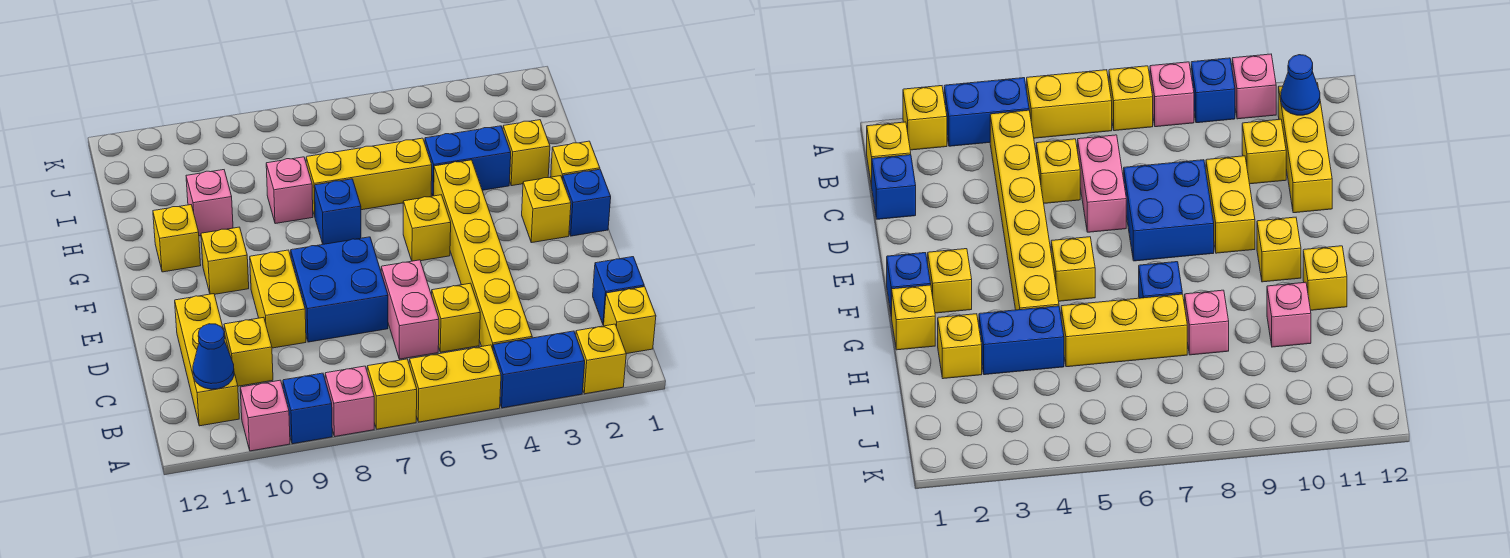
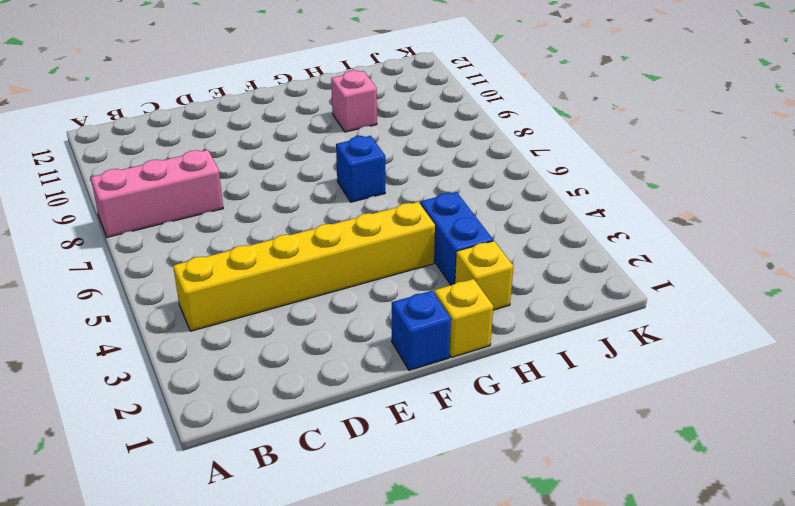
pink brick A8:C8 level 1 -> pink brick A8 level 1
none -> yellow brick A2 level 1
none -> blue brick A3:A4 level 1
none -> yellow brick A5:A6 level 1

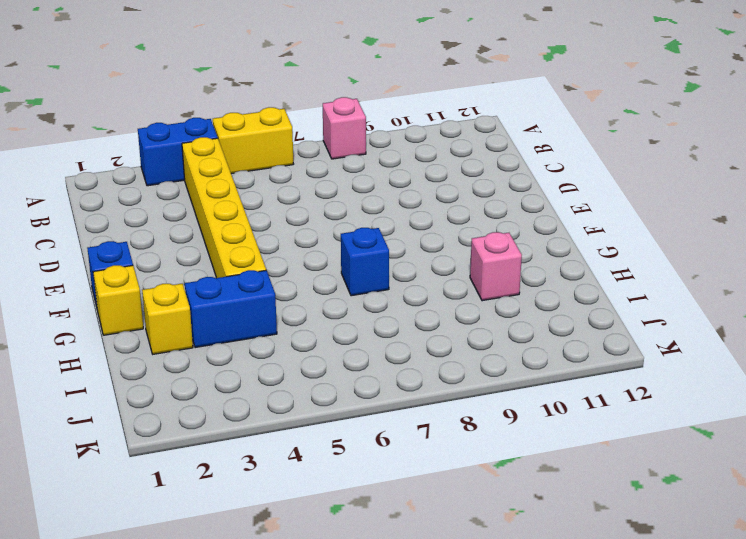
none -> yellow brick A2 level 1
none -> yellow brick A7 level 1
none -> blue brick A9 level 1

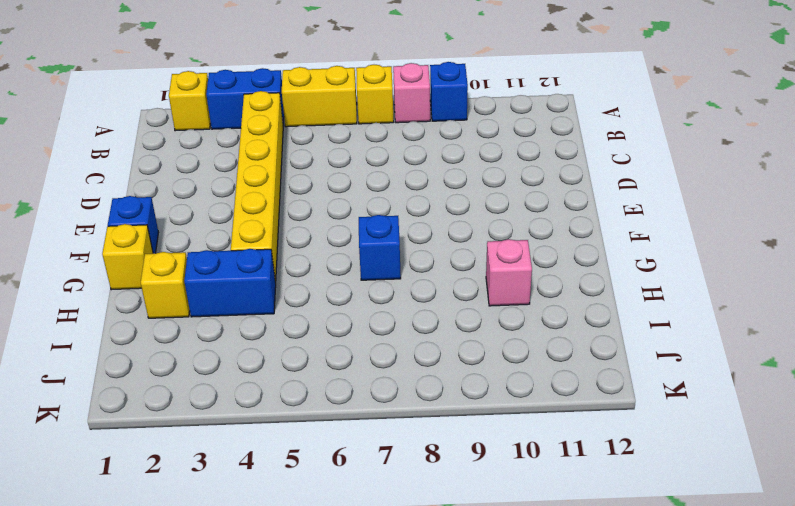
none -> pink brick A10 level 1
none -> yellow brick B1 level 1
none -> yellow brick B11:D11 level 1

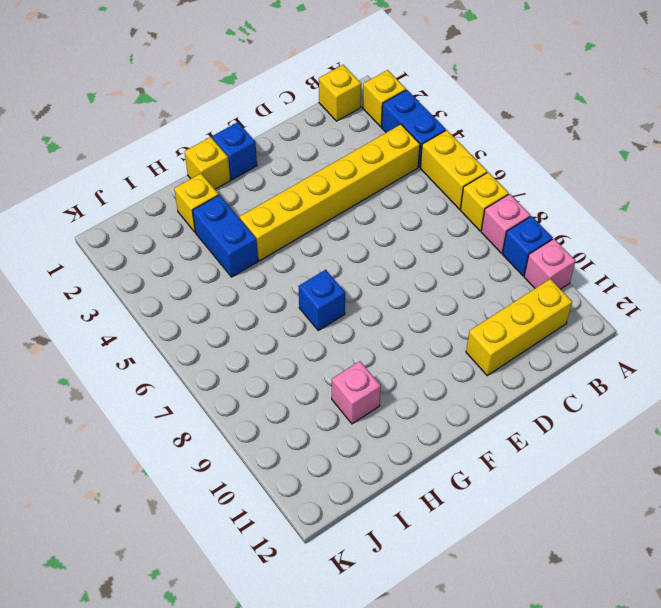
none -> blue brick C1 level 1
none -> yellow brick C5 level 1
none -> pink brick C6:D6 level 1

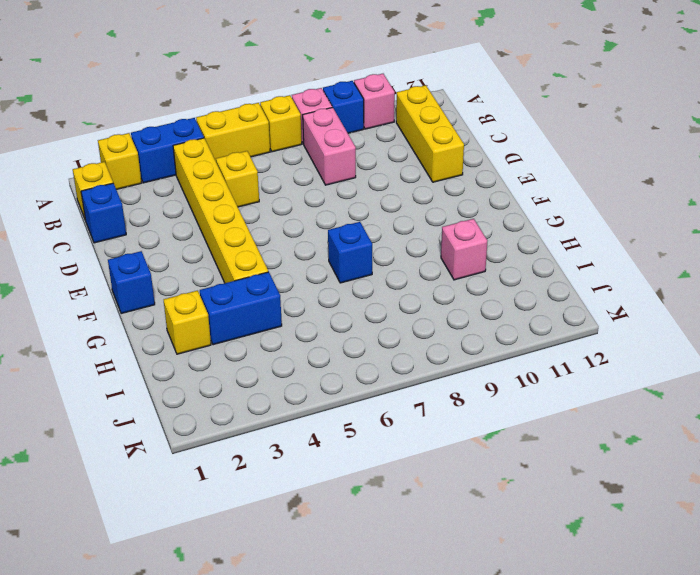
pink brick B8:C8 level 1 -> pink brick C6:D6 level 1
none -> yellow brick C10 level 1
none -> blue brick D7:E8 level 1
none -> yellow brick D9:E9 level 1

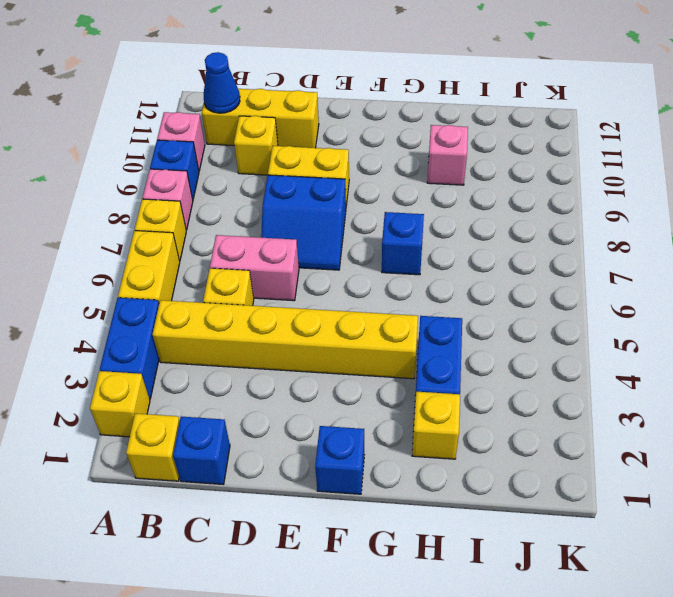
blue slope D7:E8 level 1 top 8 -> blue brick D7:E8 level 1
none -> yellow brick F2 level 1
none -> yellow brick F5 level 1
none -> yellow brick F10 level 1

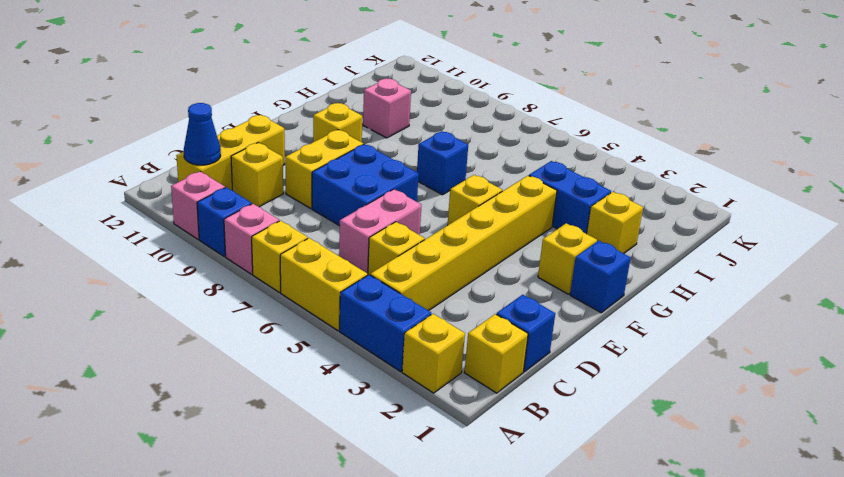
none -> yellow brick G1 level 1
none -> yellow brick G11 level 1
none -> yellow brick H5:H7 level 1

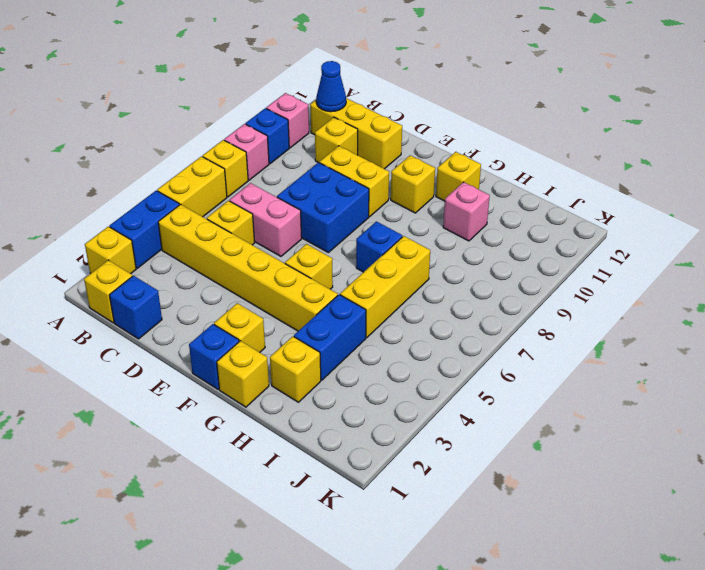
none -> pink brick H8 level 1

